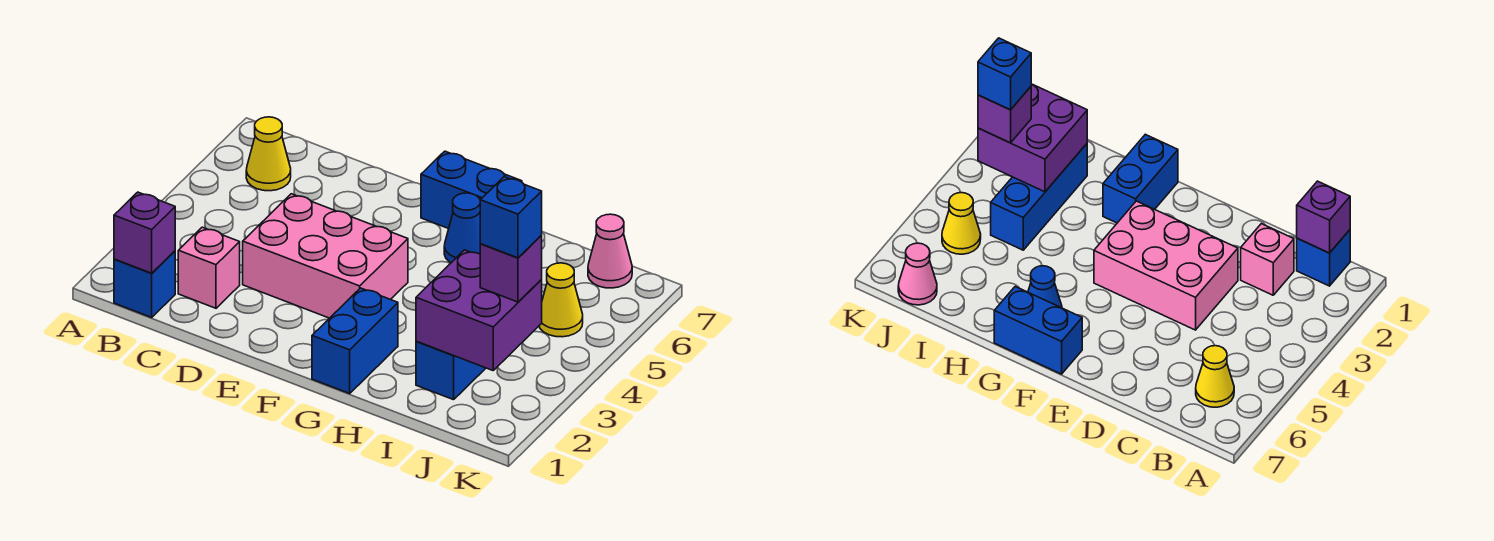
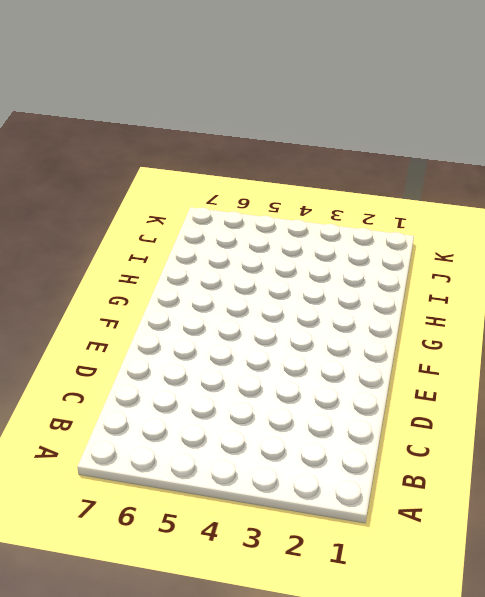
none -> blue brick B1 level 1
none -> yellow cone B6 level 1
none -> pink brick C2 level 1

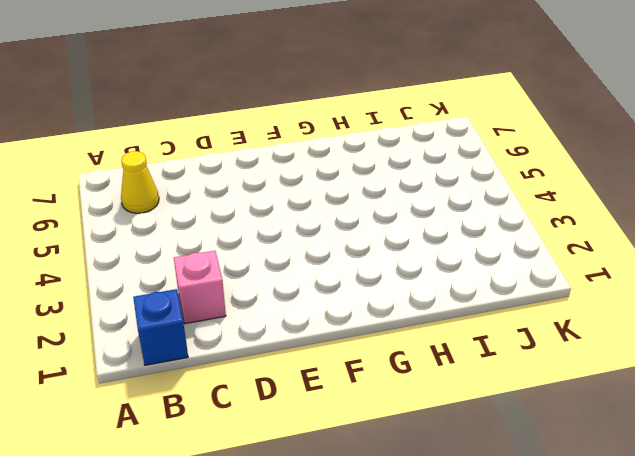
none -> pink brick D3:F4 level 1
none -> blue brick F7:G7 level 1
none -> blue brick G1:G2 level 1

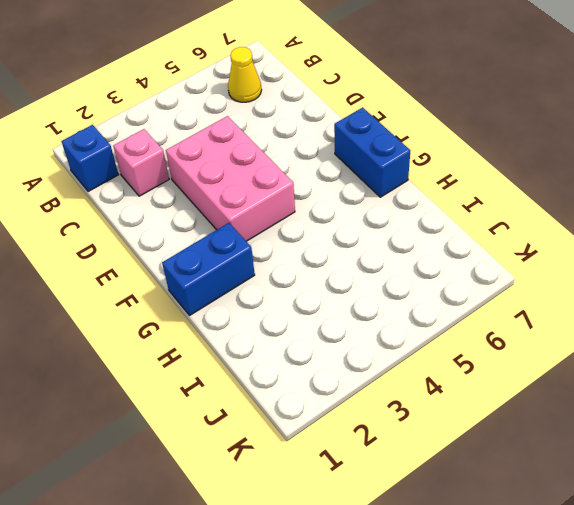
none -> blue cone G6 level 1
none -> blue brick I2:I4 level 1
none -> yellow cone J5 level 1

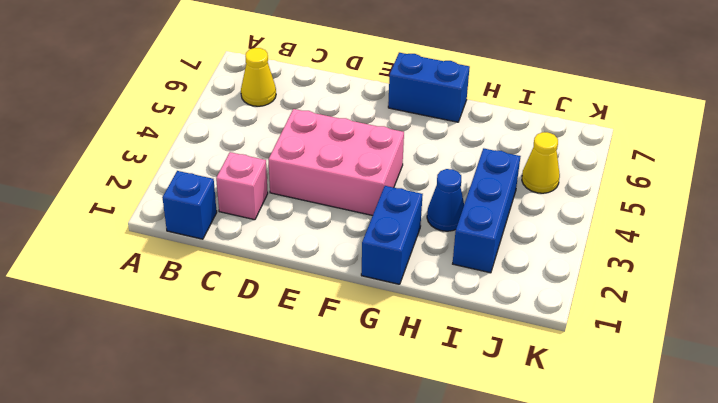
blue cone H3 level 1 -> blue cone G6 level 1
none -> pink cone J7 level 1
none -> purple brick B1 level 2
none -> purple brick I2:J3 level 2

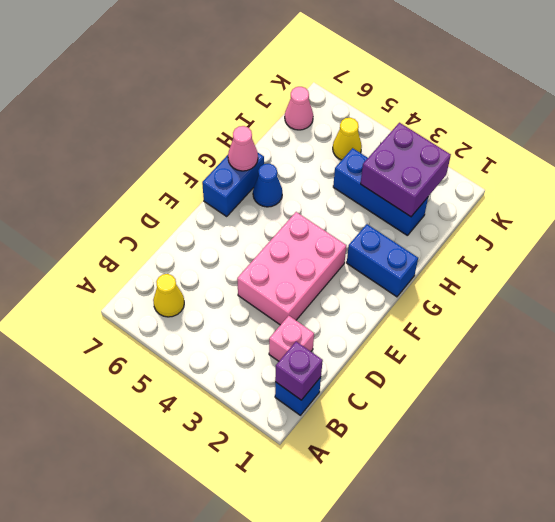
pink cone G7 level 2 -> none
none -> purple brick J3 level 3
none -> blue brick J3 level 4

